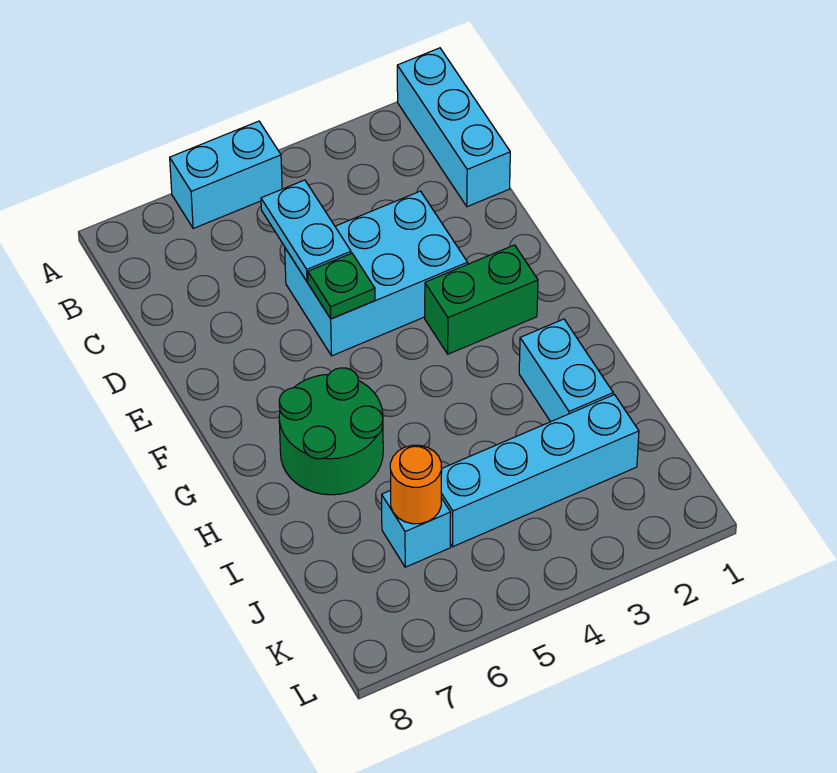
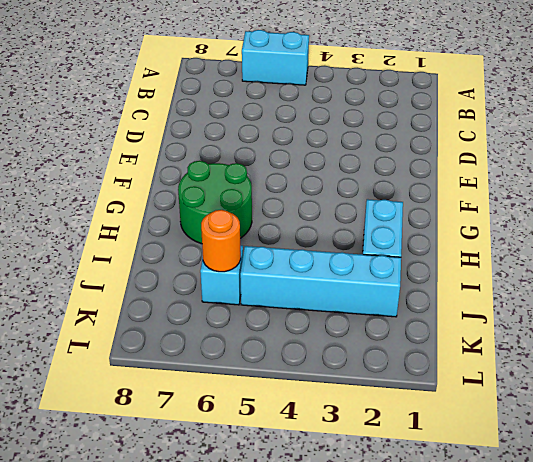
none -> cyan brick A1:C1 level 1
none -> cyan brick D3:E5 level 1

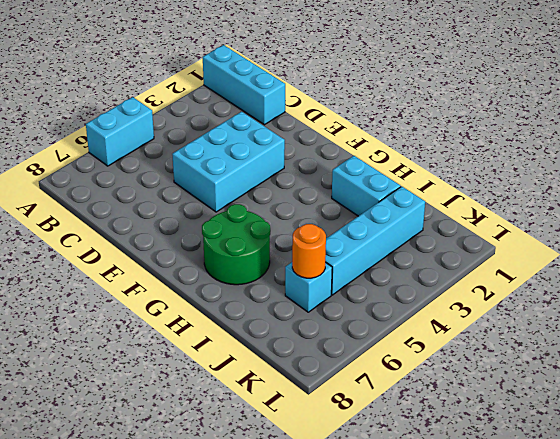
none -> green brick F2:F3 level 1
none -> cyan plate C5:D5 level 2

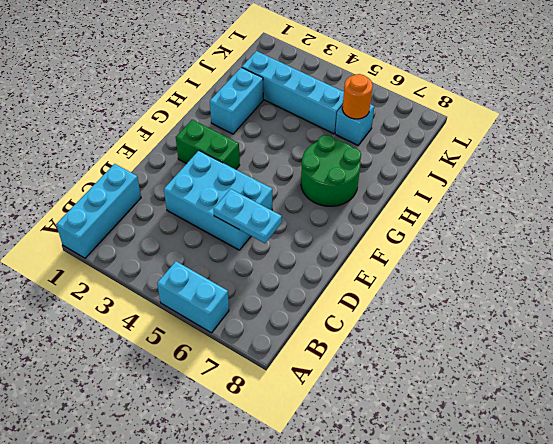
cyan plate D5:D6 level 2 -> cyan plate C5:D5 level 2
none -> green plate E5 level 2

